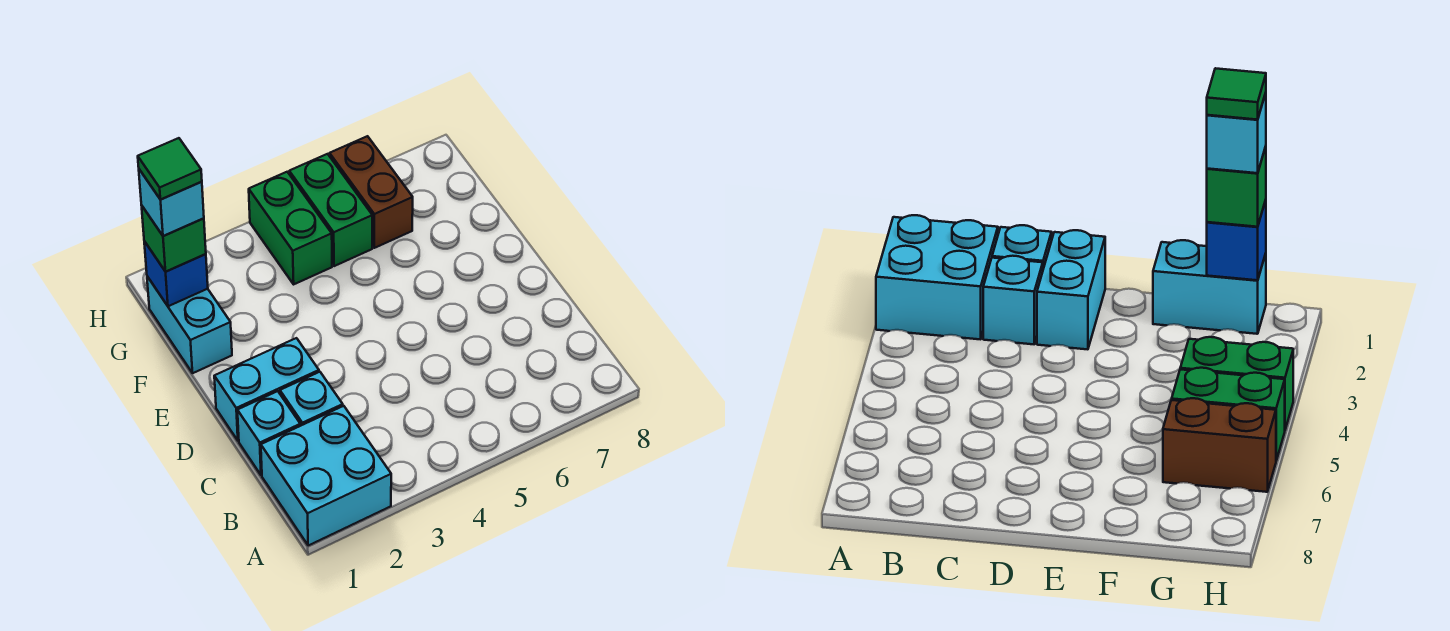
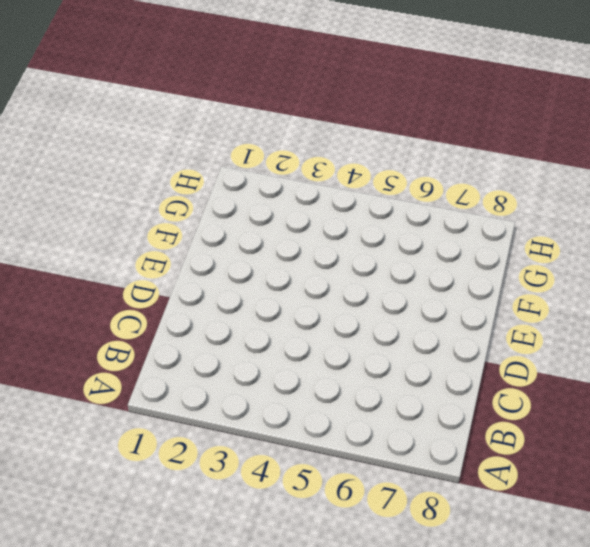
none -> cyan brick A1:B2 level 1
none -> cyan brick C1 level 1
none -> cyan brick C2 level 1

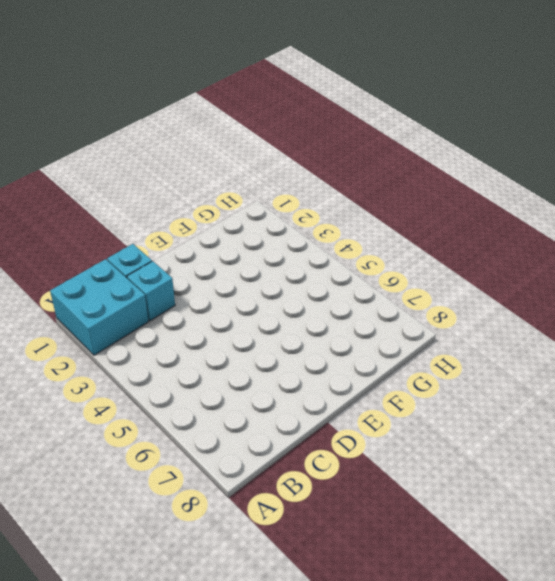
none -> cyan brick D1:D2 level 1
none -> cyan brick F1:G1 level 1
none -> green brick G4:H4 level 1

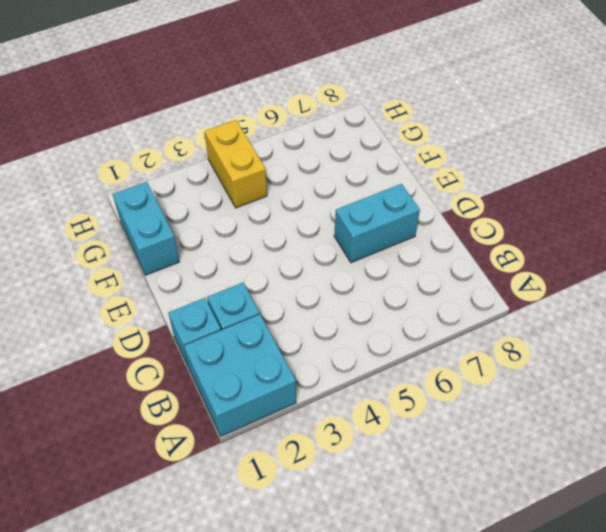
cyan brick D6:D7 level 1 -> cyan brick D1:D2 level 1
yellow brick G4:H4 level 1 -> green brick G4:H4 level 1
none -> green brick G5:H5 level 1
none -> brown brick G6:H6 level 1
none -> blue brick G1 level 2

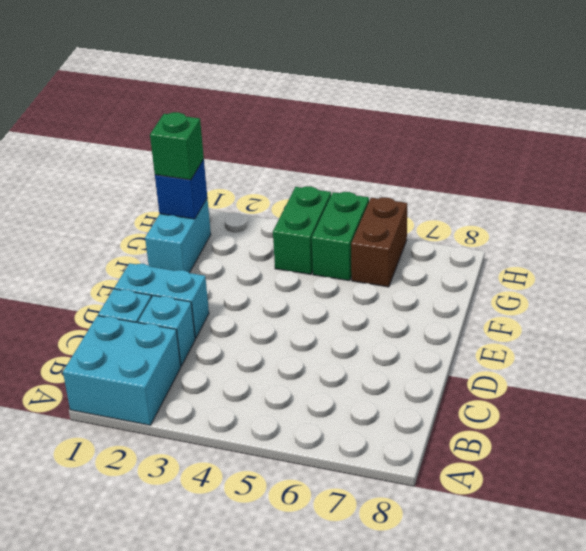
none -> cyan brick G1 level 4
none -> green tile G1 level 5

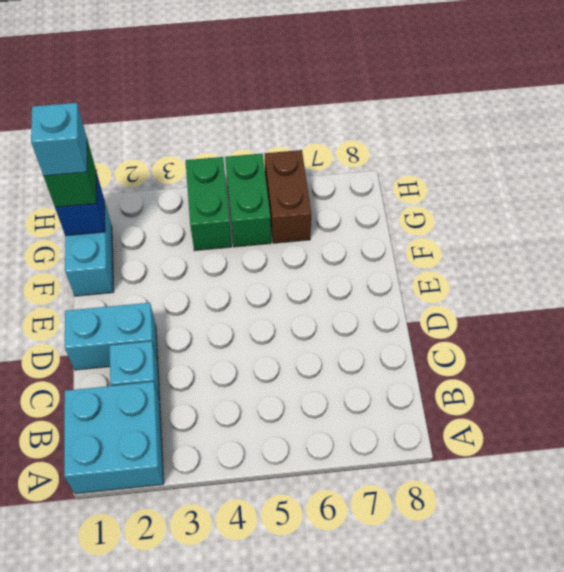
none -> cyan brick C1 level 1
none -> green tile G1 level 5

